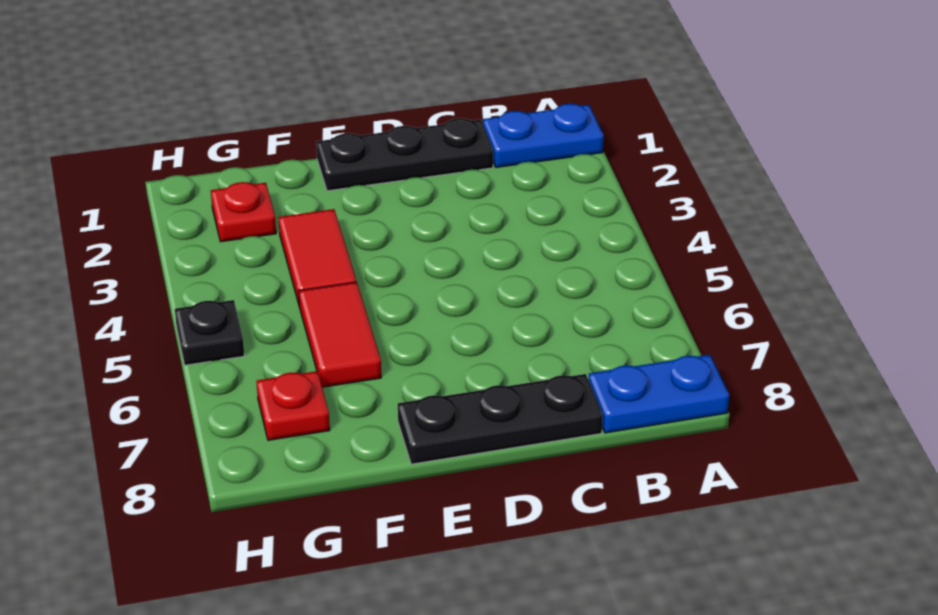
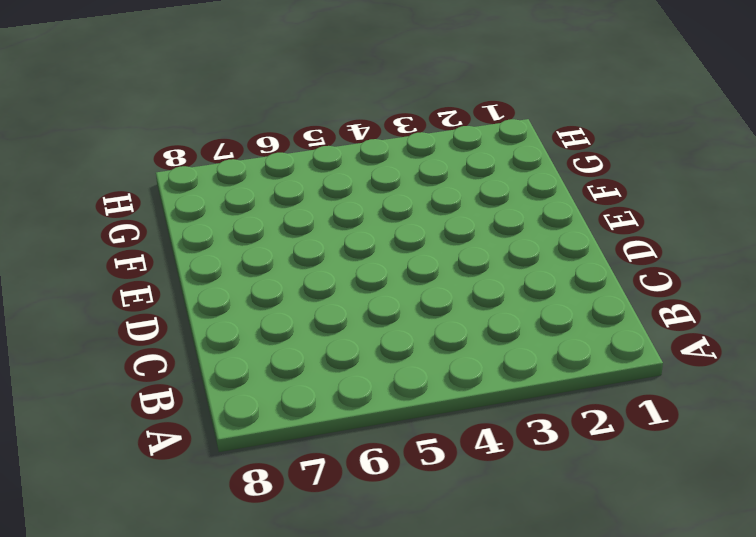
none -> blue plate A1:B1 level 1
none -> blue plate A8:B8 level 1

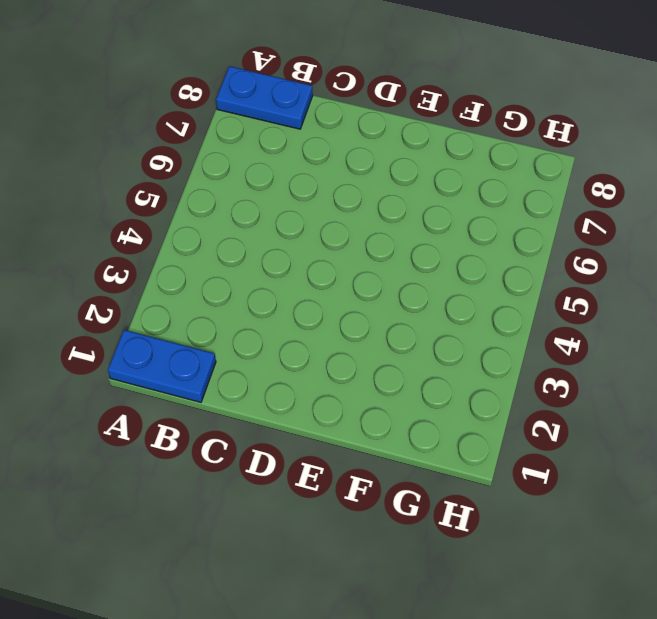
none -> black plate C1:E1 level 1
none -> black plate C8:E8 level 1

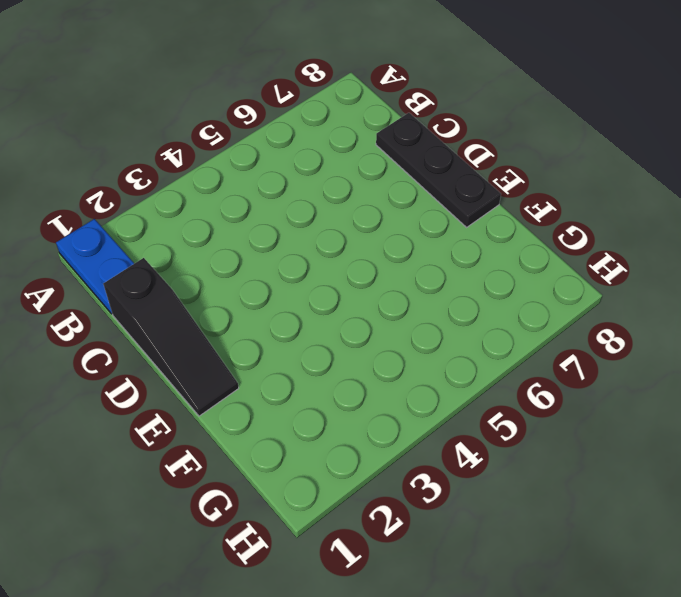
black slope C1:E1 level 1 top C -> black plate C1:E1 level 1
none -> blue plate A8:B8 level 1
none -> red tile F3:F4 level 1

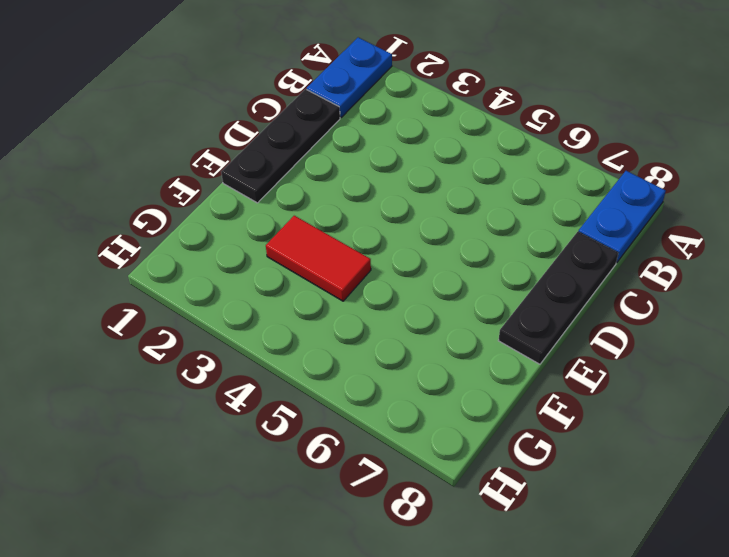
none -> red tile F5:F6 level 1
none -> red plate G2 level 1

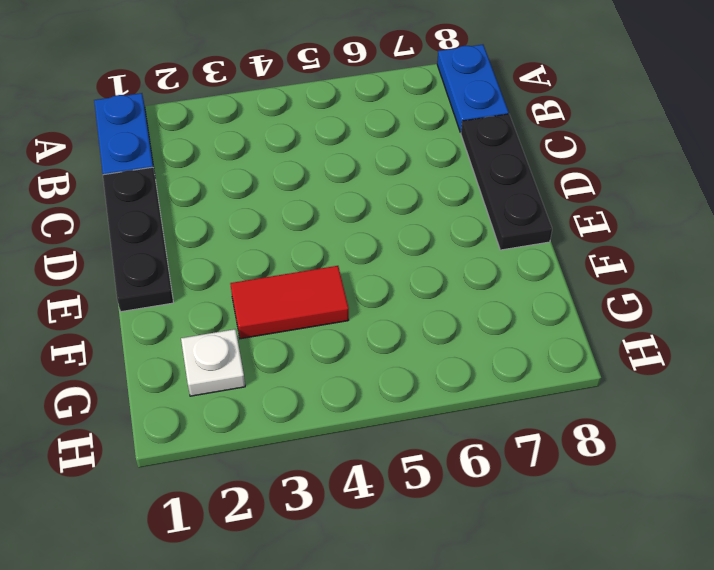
white plate G2 level 1 -> red plate G2 level 1
none -> red tile F5:F6 level 1
none -> red plate G7 level 1

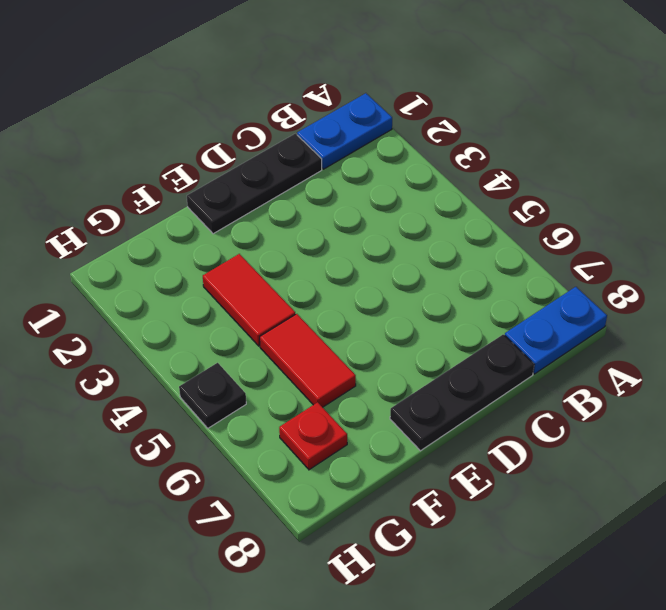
none -> red plate G2 level 1

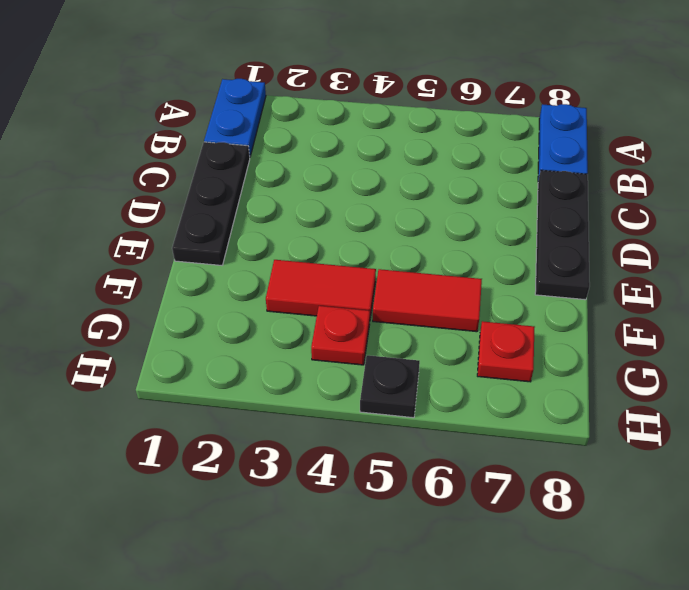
red plate G4 level 1 -> red plate G2 level 1

